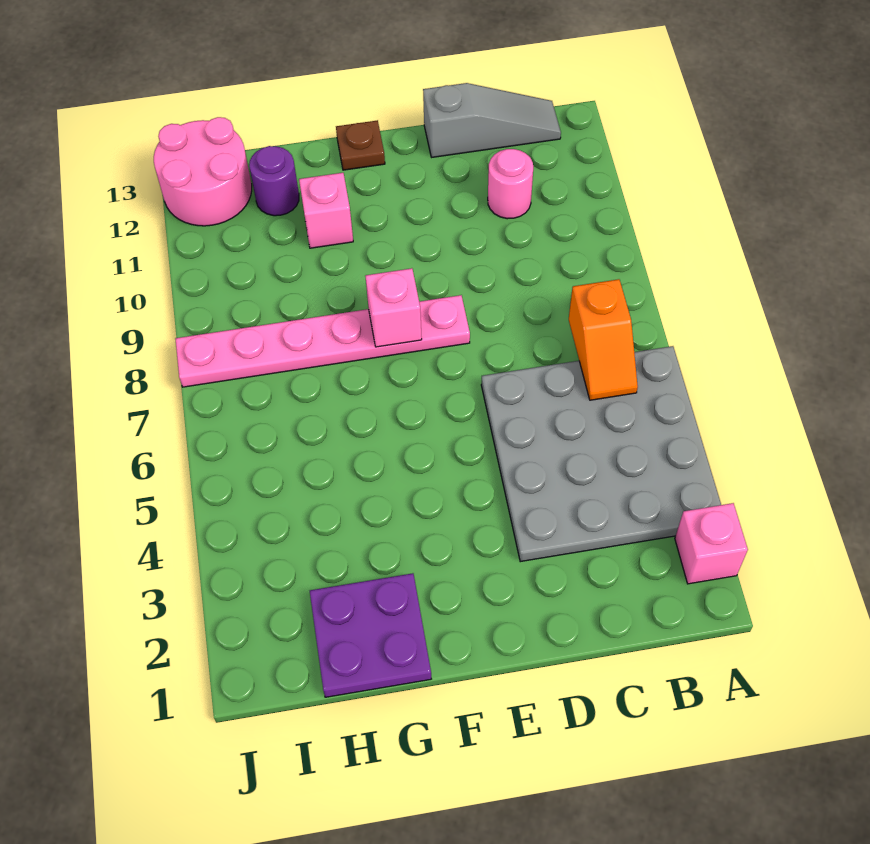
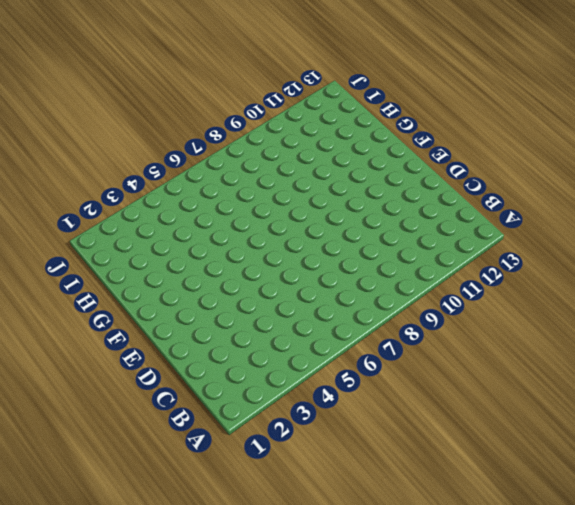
none -> pink brick A2 level 1
none -> grey plate A3:D6 level 1
none -> grey slope B13:D13 level 1 top D

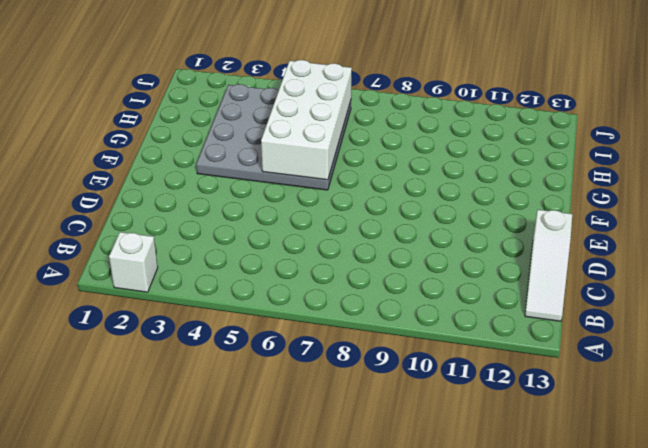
white brick A2 level 1 -> pink brick A2 level 1
white slope B13:D13 level 1 top D -> grey slope B13:D13 level 1 top D
grey plate F3:I6 level 1 -> grey plate A3:D6 level 1
white brick F5:I6 level 2 -> none
none -> pink round brick C11 level 1
none -> pink plate E8:J8 level 1
none -> brown plate F13 level 1

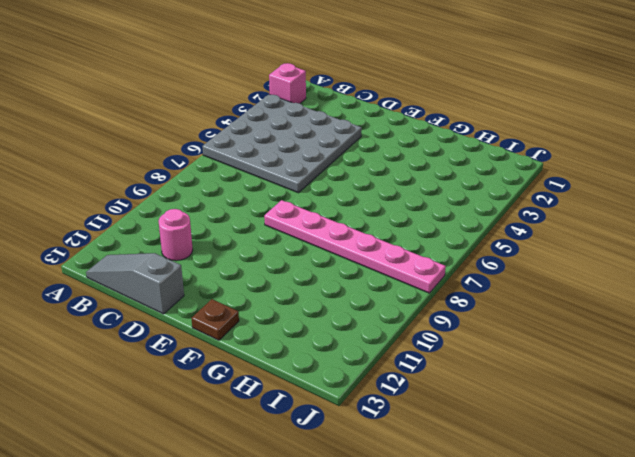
none -> purple plate G1:H2 level 1
none -> pink brick G11 level 1
none -> purple round brick H12 level 1

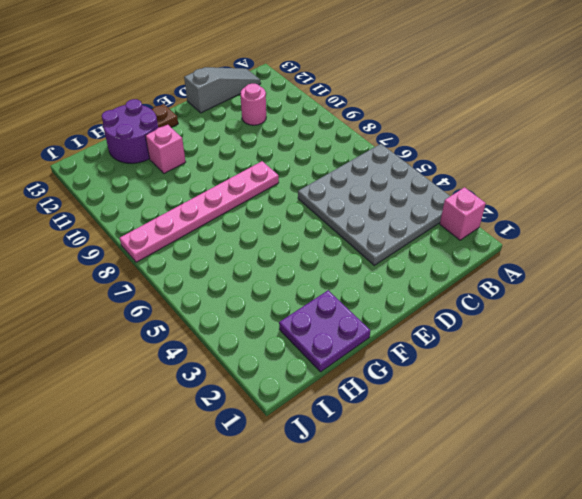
purple round brick G12:H13 level 1 -> purple round brick H12 level 1
none -> pink round brick I12:J13 level 1
none -> orange slope B6:B7 level 2 top 7
none -> pink brick F8 level 2

